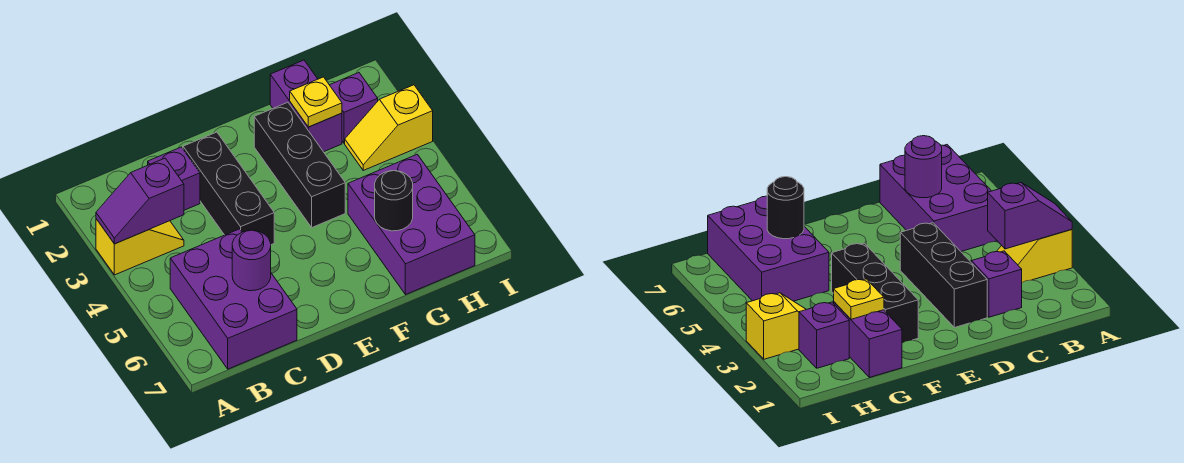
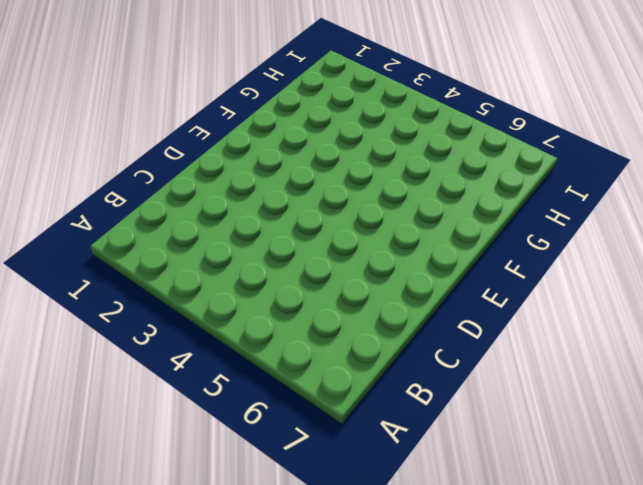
none -> yellow slope A3:B3 level 1 top A
none -> purple brick B5:C7 level 1
none -> purple brick C2 level 1

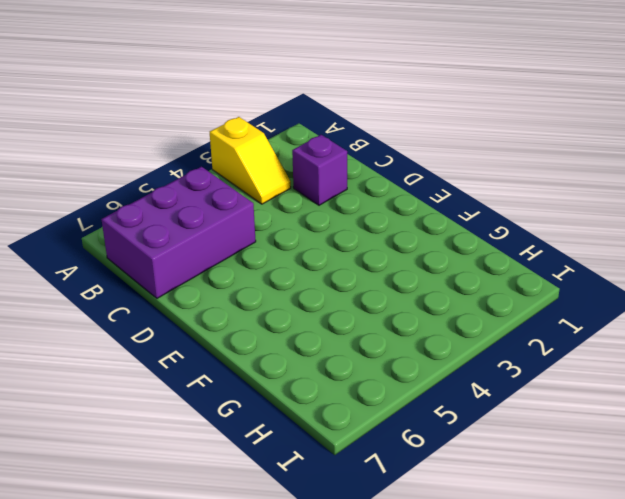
none -> black brick D2:D4 level 1
none -> black brick F2:F4 level 1
none -> purple brick G1:G2 level 1

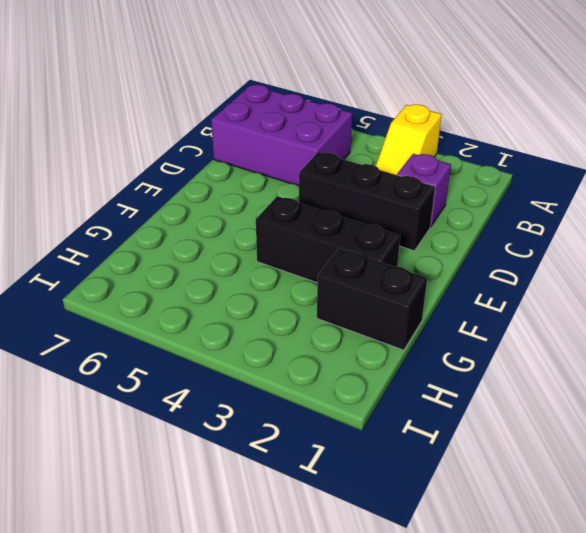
black brick G1:G2 level 1 -> purple brick G1:G2 level 1
none -> purple brick G5:H7 level 1
none -> purple brick H2 level 1
none -> yellow slope H3:I3 level 1 top I

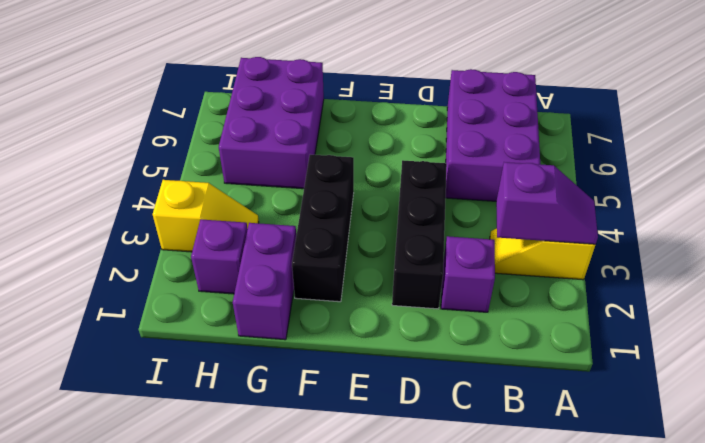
none -> purple round brick C6 level 2
none -> yellow plate G2 level 2
none -> black round brick G6 level 2

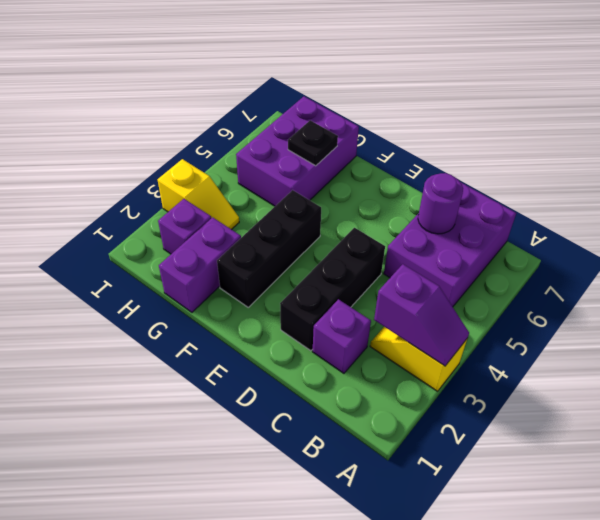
black plate G6 level 2 -> black round brick G6 level 2
none -> yellow plate G2 level 2

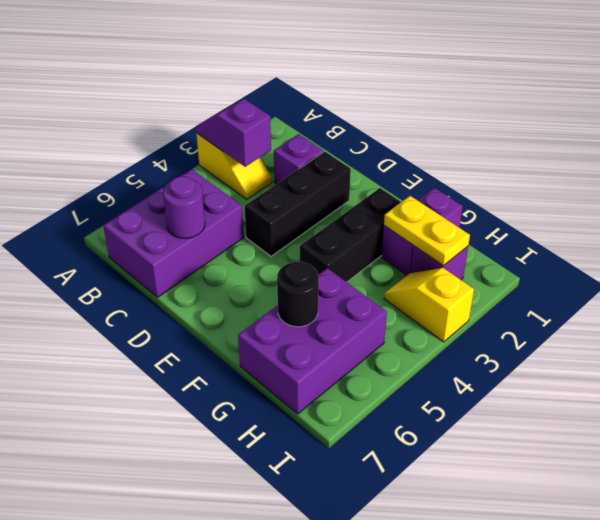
yellow plate G2:H2 level 2 -> yellow plate G2 level 2

